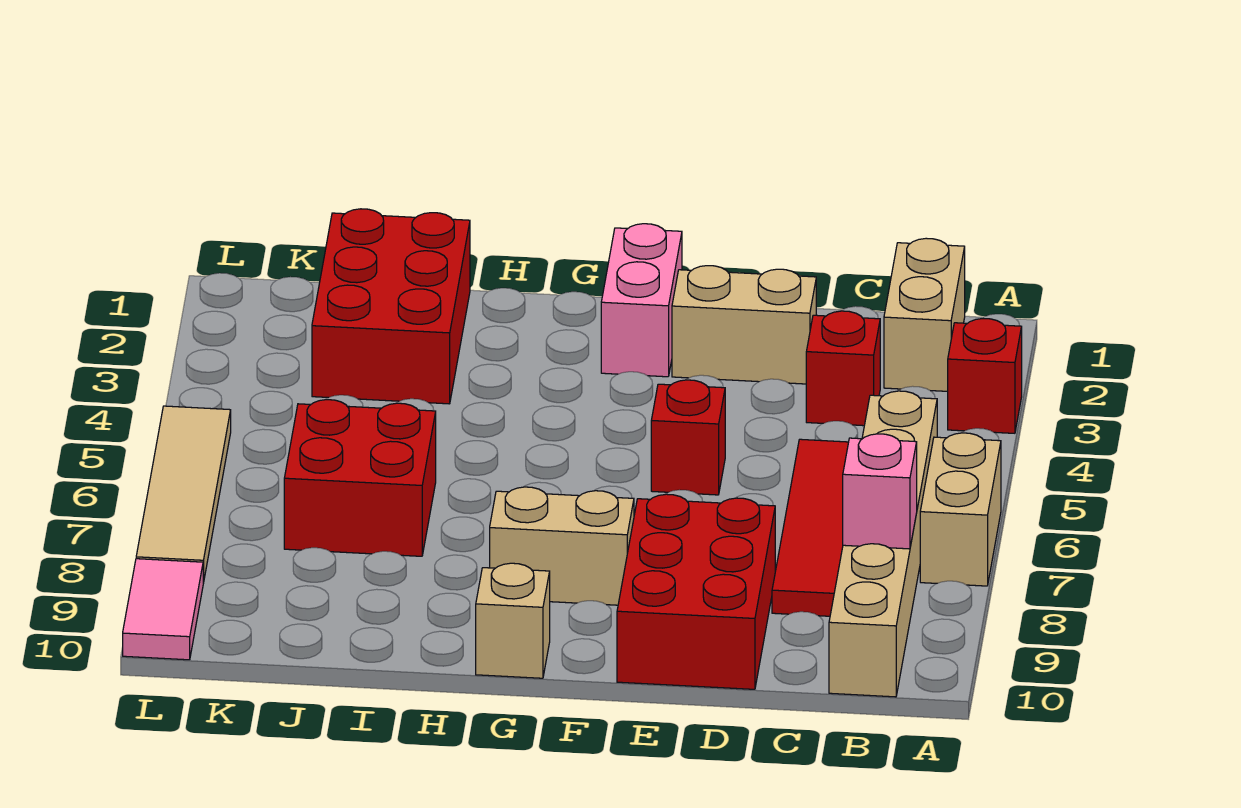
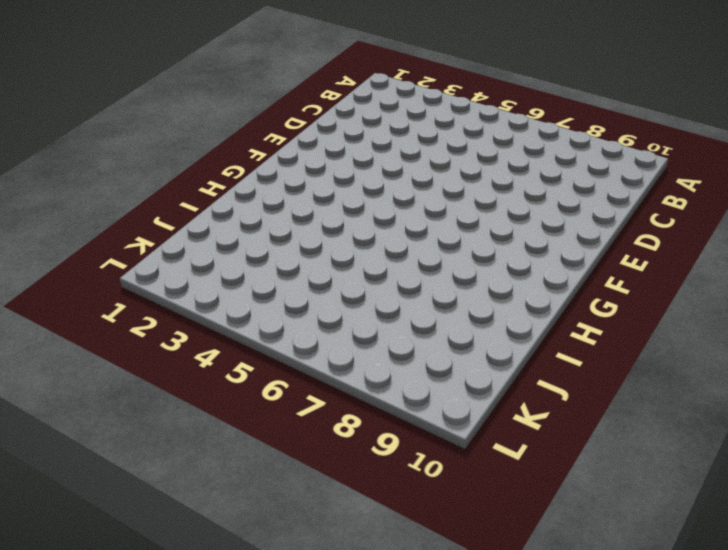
none -> red brick A3 level 1
none -> tan brick A6:A7 level 1
none -> tan brick B1:B2 level 1

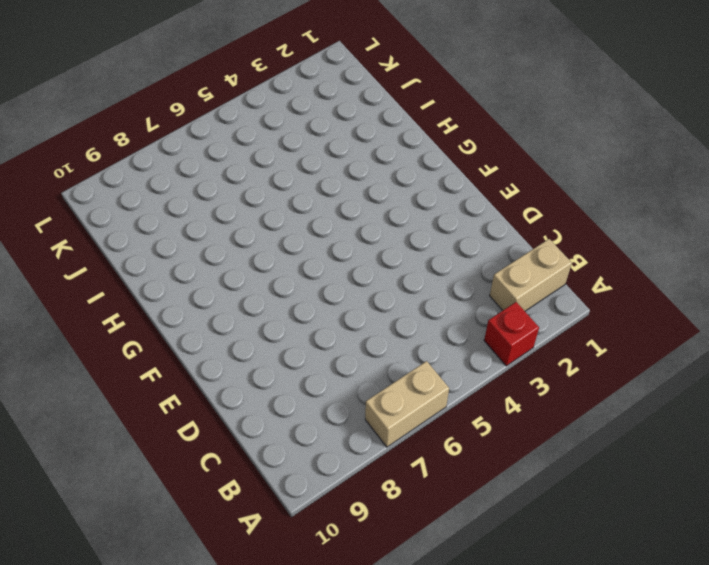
none -> tan brick B5:B10 level 1
none -> red brick C3 level 1
none -> red tile C5:C8 level 1

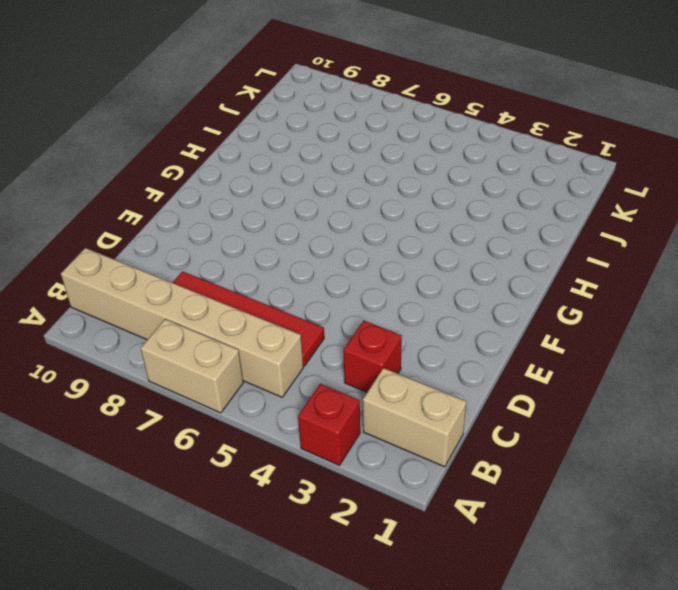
none -> tan brick D2:E2 level 1
none -> red brick D8:E10 level 1
none -> red brick E5 level 1

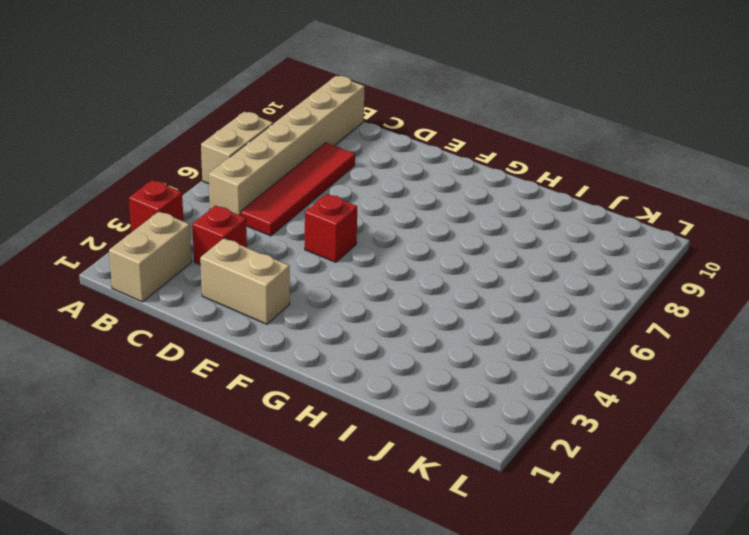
none -> red brick D8:E10 level 1
none -> pink brick F1:F2 level 1
none -> tan brick F8:G8 level 1

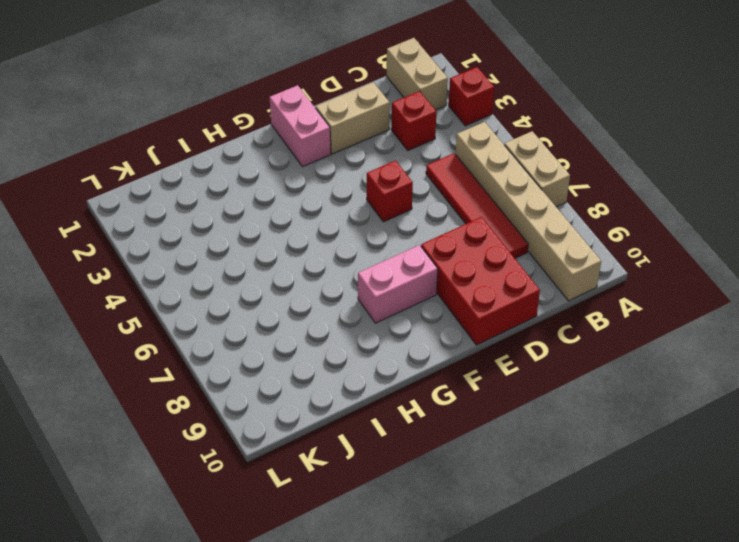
pink brick F8:G8 level 1 -> tan brick F8:G8 level 1
none -> tan brick G10 level 1
none -> red brick I1:J3 level 1
none -> red brick I6:J7 level 1

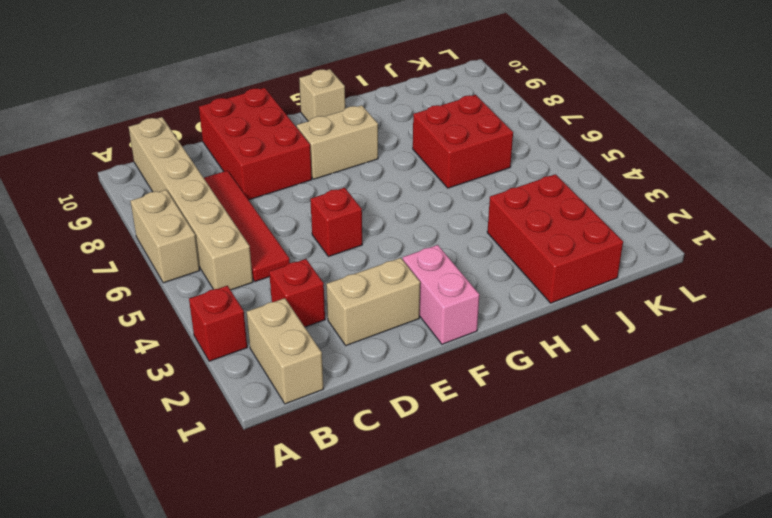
none -> tan tile L5:L8 level 1
none -> pink tile L9:L10 level 1
none -> pink brick B8 level 2

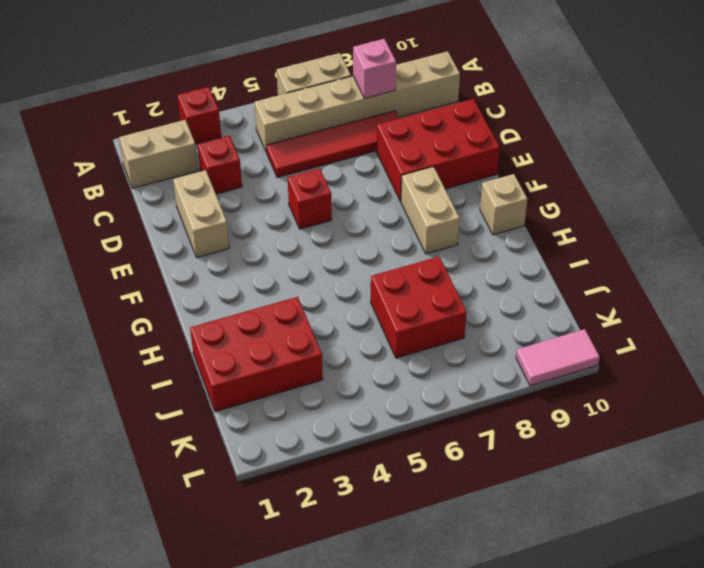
none -> pink brick F1:F2 level 1
none -> tan tile L5:L8 level 1

